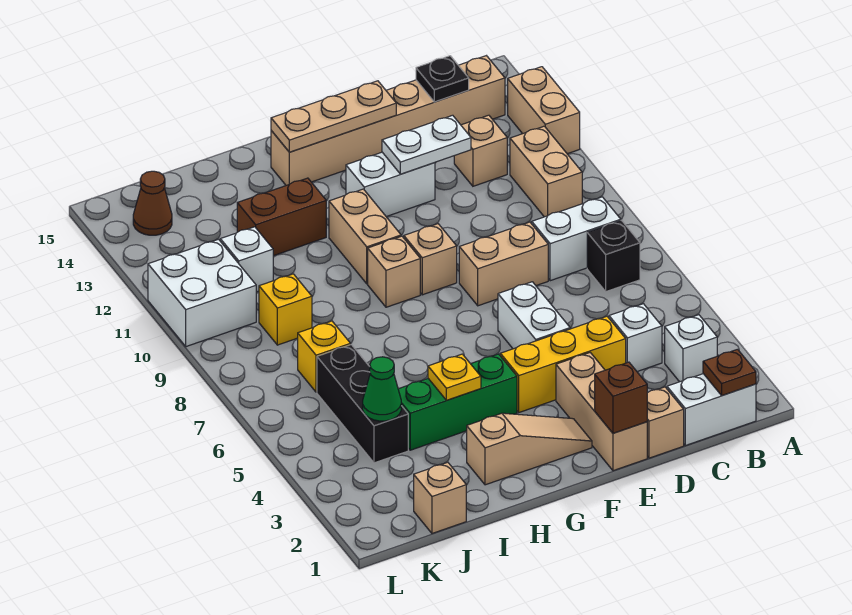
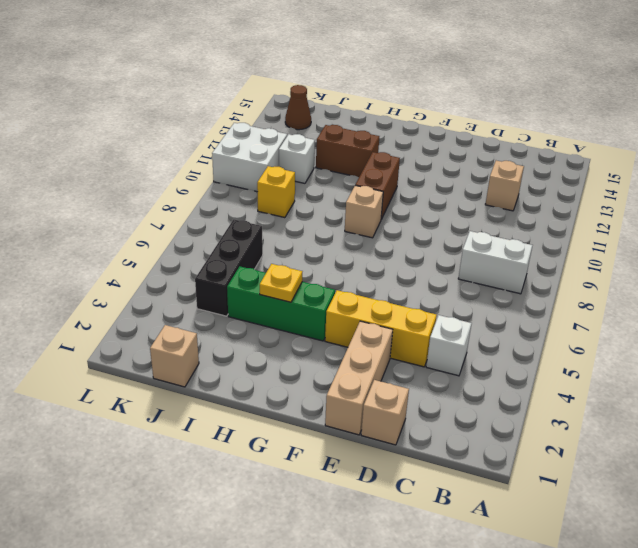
brown brick G10:G11 level 1 -> tan brick G10:G11 level 1
none -> tan brick A12:A13 level 1
none -> white brick B1:C1 level 1
none -> white brick B3 level 1
none -> black brick B7 level 1

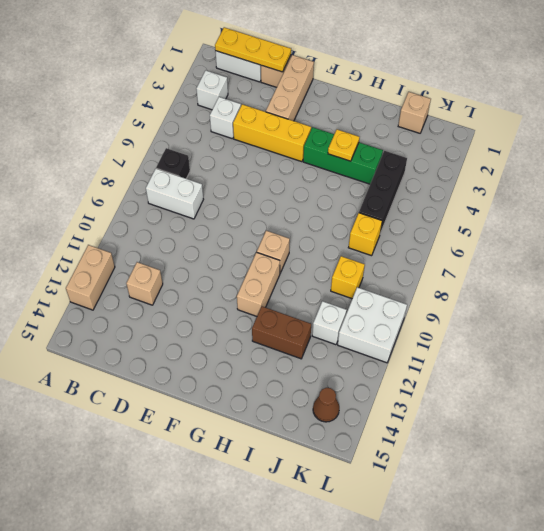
yellow plate B1:D1 level 2 -> brown plate B1 level 2
none -> tan brick B10:B11 level 1
none -> tan brick B14:G14 level 1
none -> tan brick D8:E8 level 1
none -> white brick E5:E6 level 1

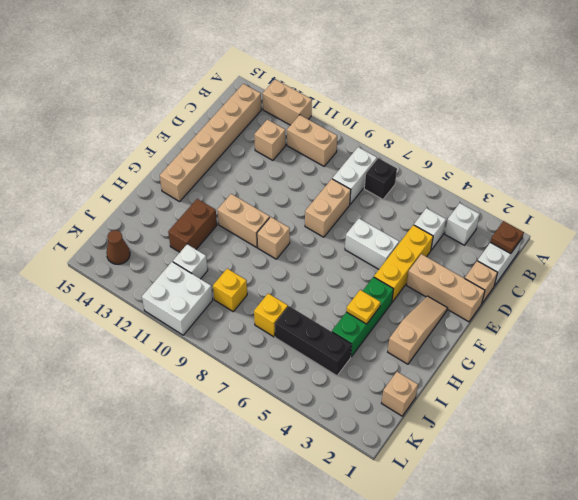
none -> white brick E12:F12 level 1
none -> tan brick F9 level 1
none -> black plate C14 level 2
none -> white plate D12:E12 level 2

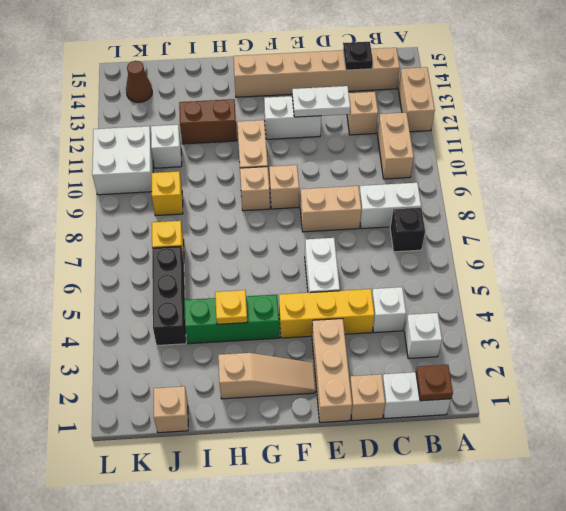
none -> brown brick E1 level 2
none -> tan plate E14:G14 level 2
none -> green cone J4 level 2

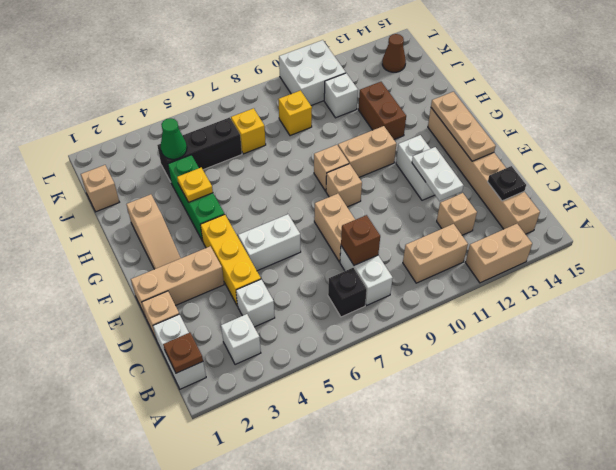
brown brick C8 level 2 -> brown brick E1 level 2

